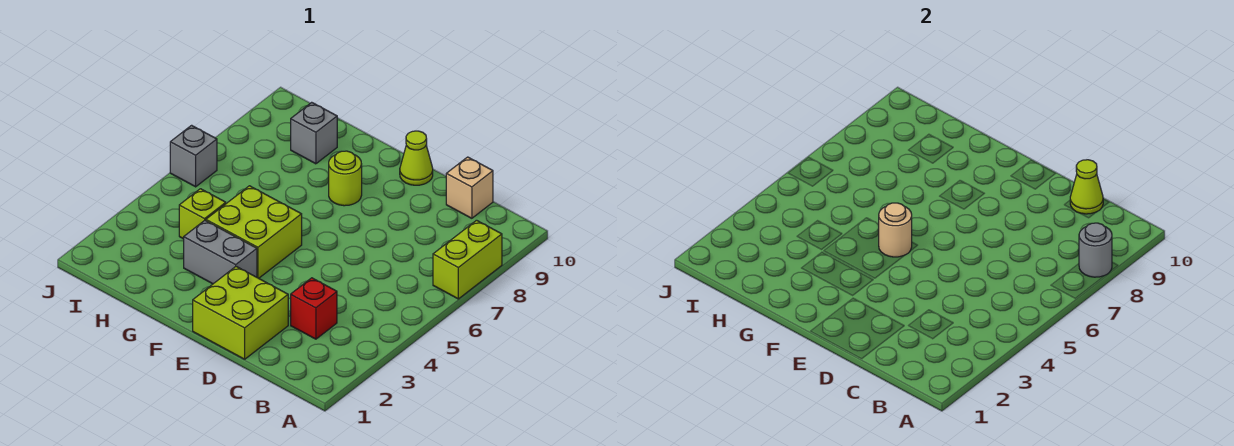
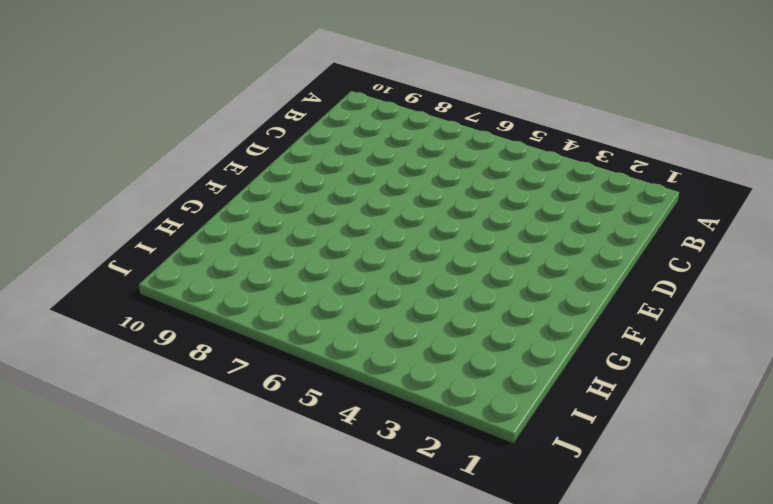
none -> lime brick A7:A8 level 1
none -> red brick C3 level 1
none -> tan brick C10 level 1

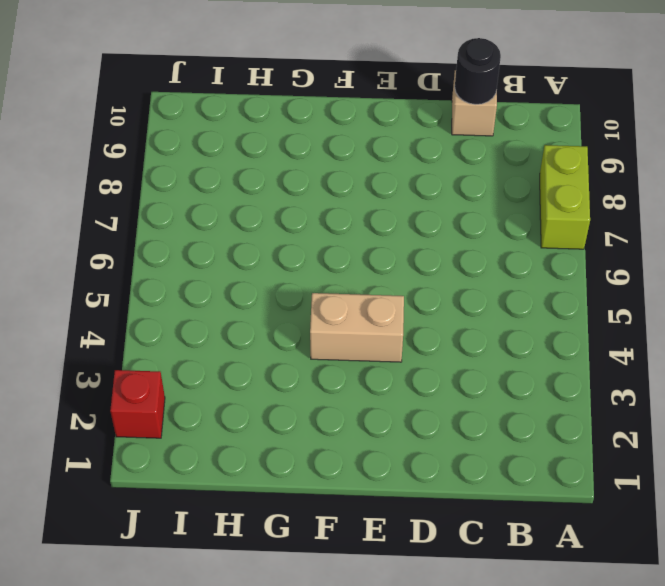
black round brick C10 level 2 -> lime cone C10 level 2
tan brick E4:F4 level 1 -> lime brick F4:G5 level 1
red brick J2 level 1 -> red brick C3 level 1
none -> lime brick D1:E2 level 1
none -> lime cone E10 level 1
none -> grey brick F3:G3 level 1

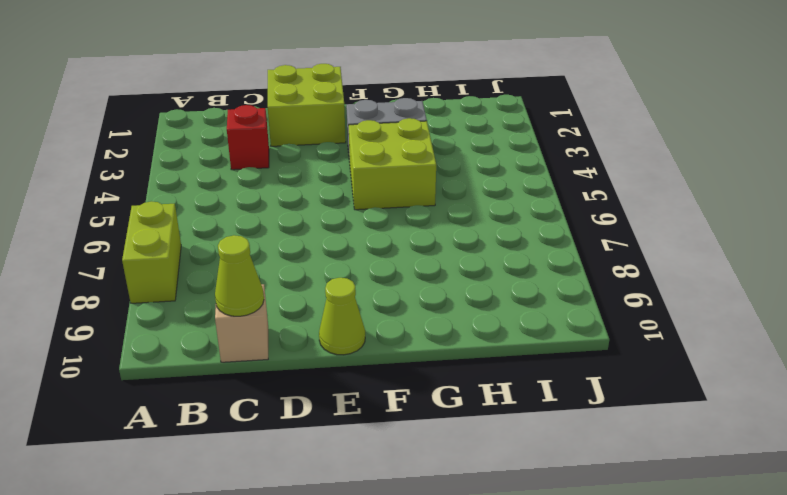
none -> lime round brick F8 level 1
none -> lime brick H4 level 1
none -> grey brick H9 level 1

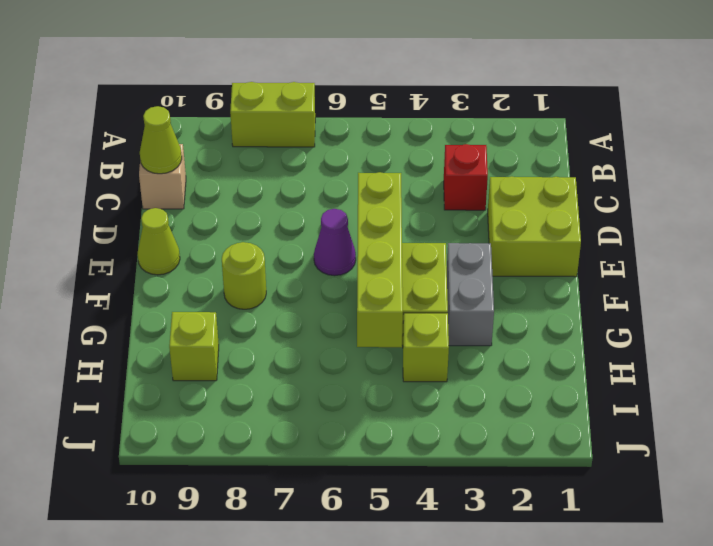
lime brick E5:H5 level 2 -> tan round brick F5 level 2
purple cone E6 level 1 -> none
lime brick H9 level 1 -> grey brick H9 level 1
none -> grey brick J6 level 1
none -> grey round brick A8 level 2

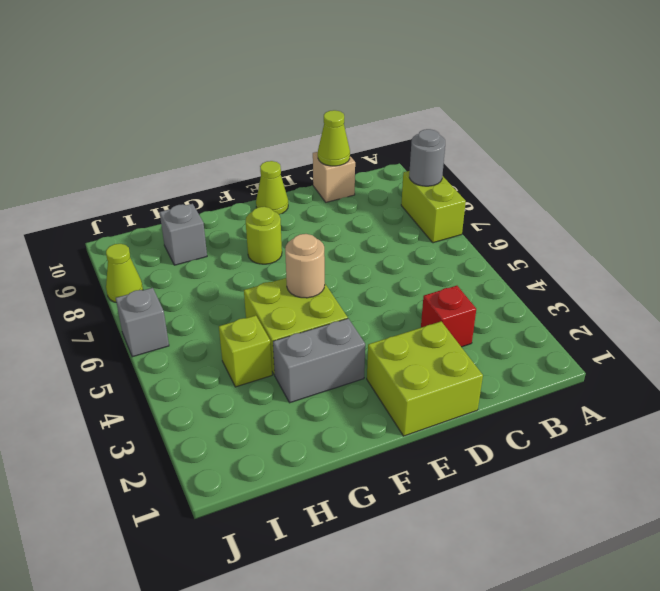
lime cone J8 level 1 -> none

